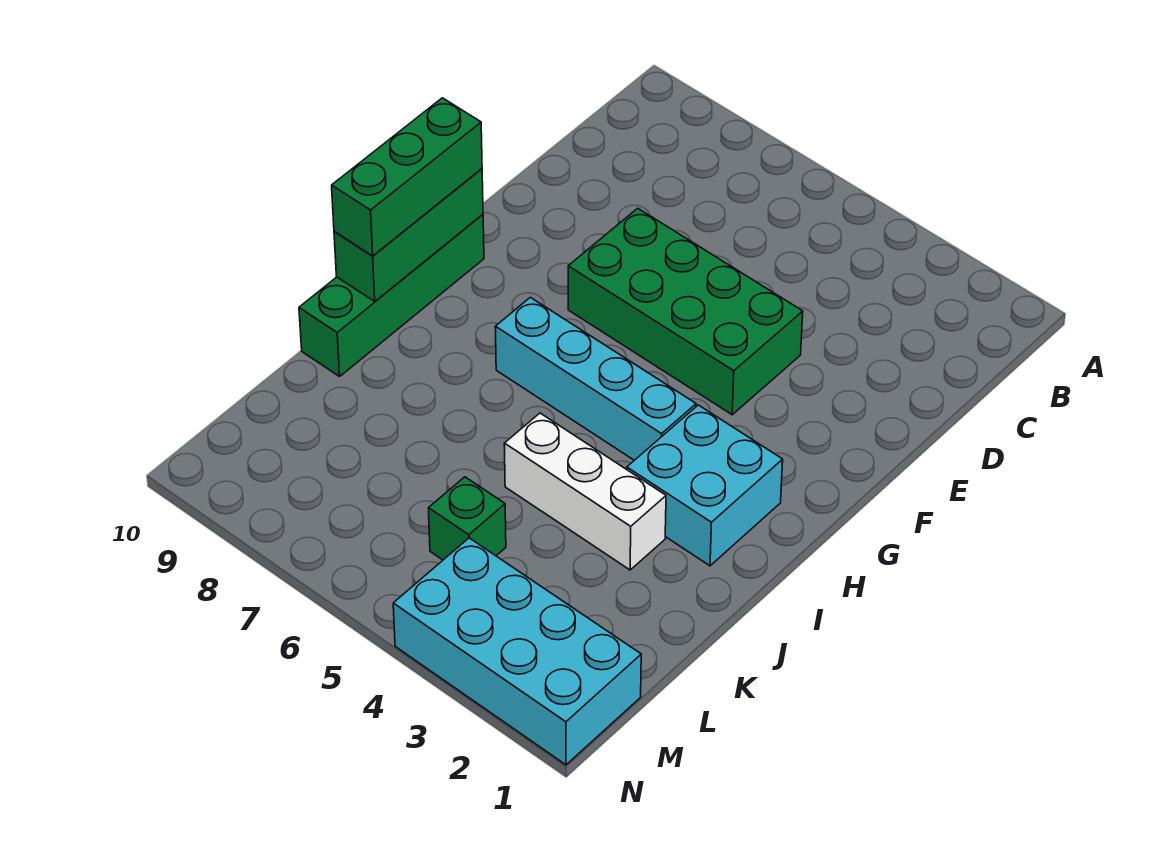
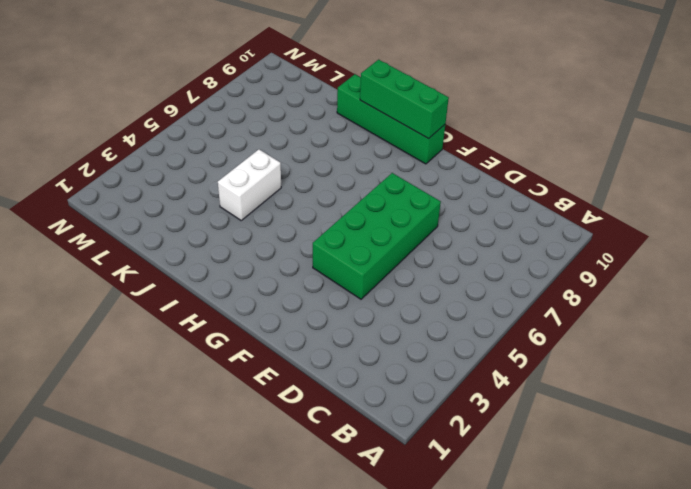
white brick J4:J5 level 1 -> white brick J3:J5 level 1
none -> cyan brick H2:I3 level 1
none -> cyan brick H4:H7 level 1

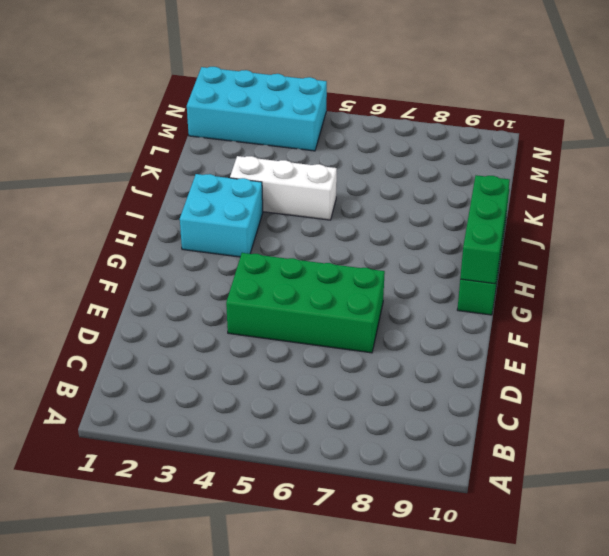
none -> cyan brick H4:H7 level 1
none -> green brick L5 level 1

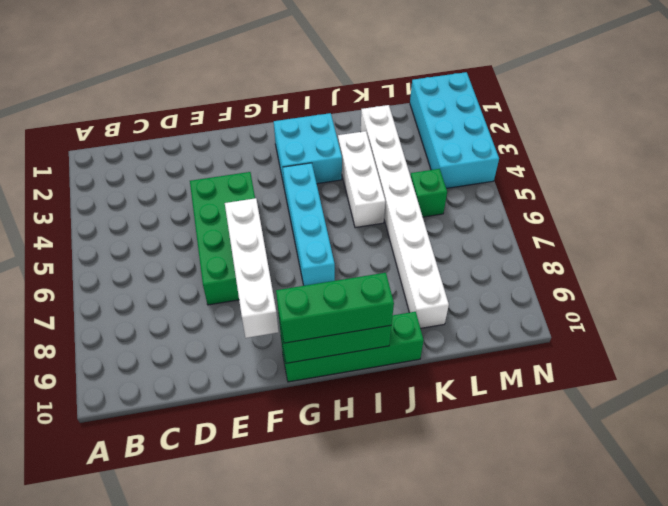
white brick F6:F9 level 2 -> none
white brick K2:K9 level 1 -> none

